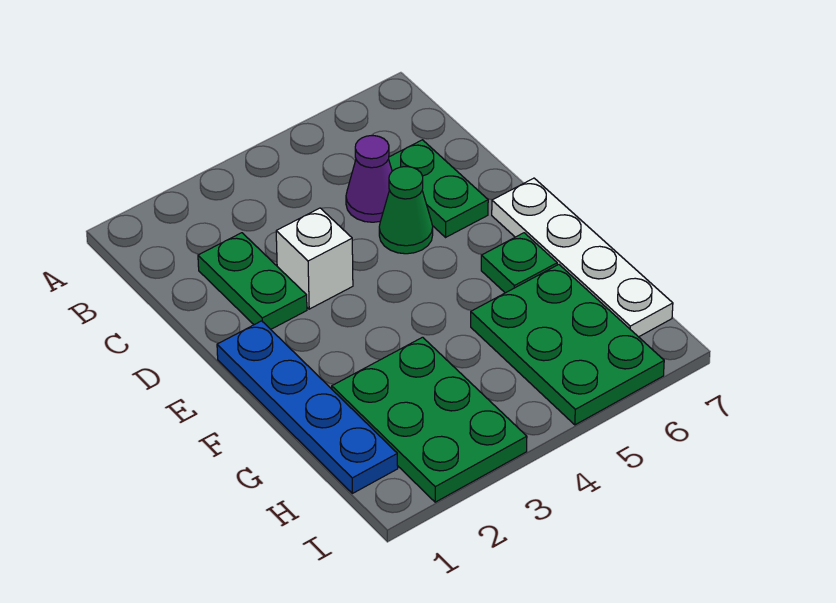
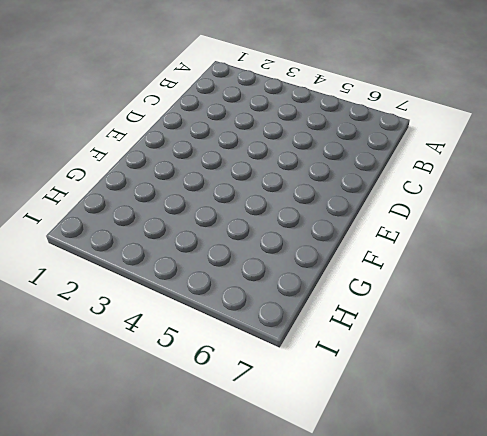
none -> green plate C2:D2 level 1
none -> purple cone C5 level 1

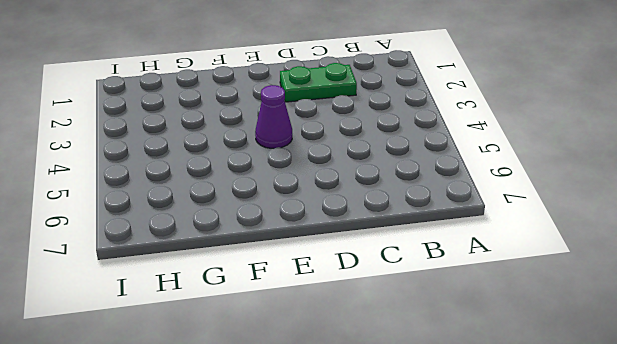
purple cone E4 level 1 -> purple cone C5 level 1
none -> green plate C6:D6 level 1
none -> white brick D3 level 1

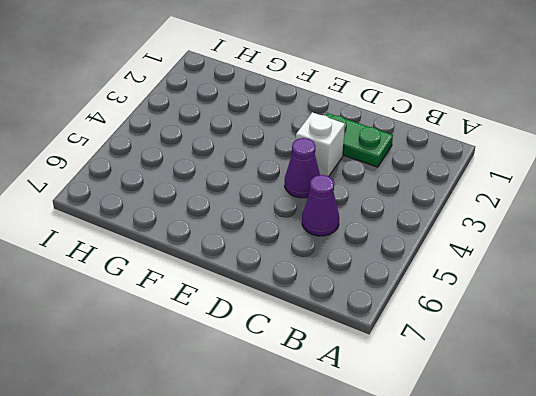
purple cone D4 level 1 -> none
none -> green plate C6:D6 level 1
none -> green cone D5 level 1

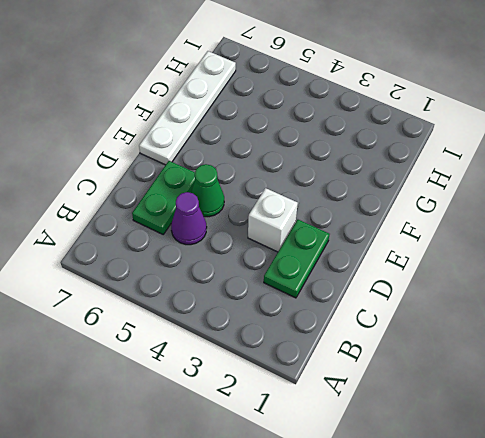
none -> blue plate E1:H1 level 1
none -> green plate F6 level 1

